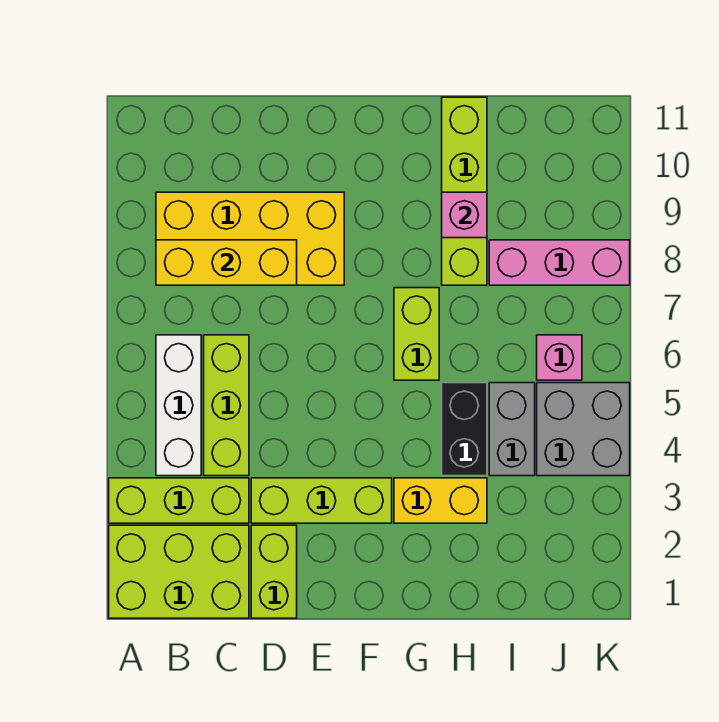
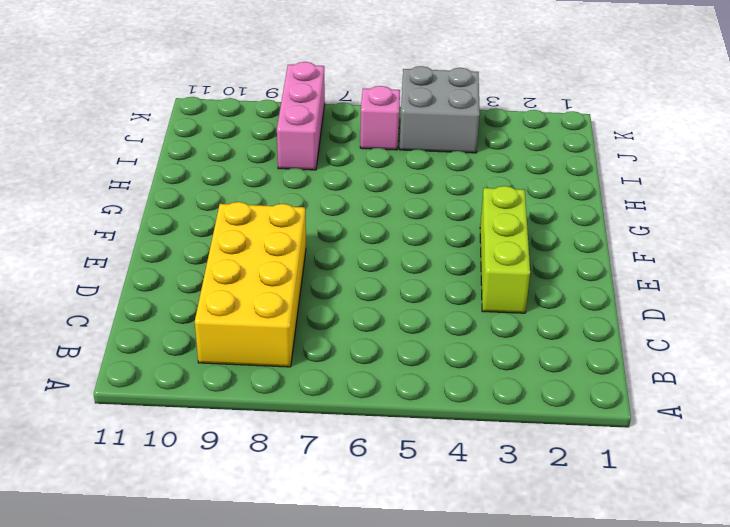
none -> lime brick A1:C2 level 1
none -> lime brick A3:C3 level 1
none -> white brick B4:B6 level 1

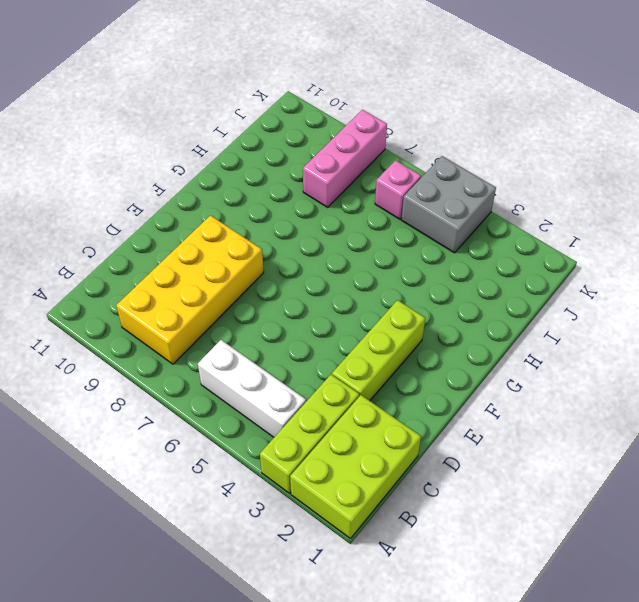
none -> lime brick C4:C6 level 1
none -> lime brick D1:D2 level 1
none -> yellow brick G3:H3 level 1

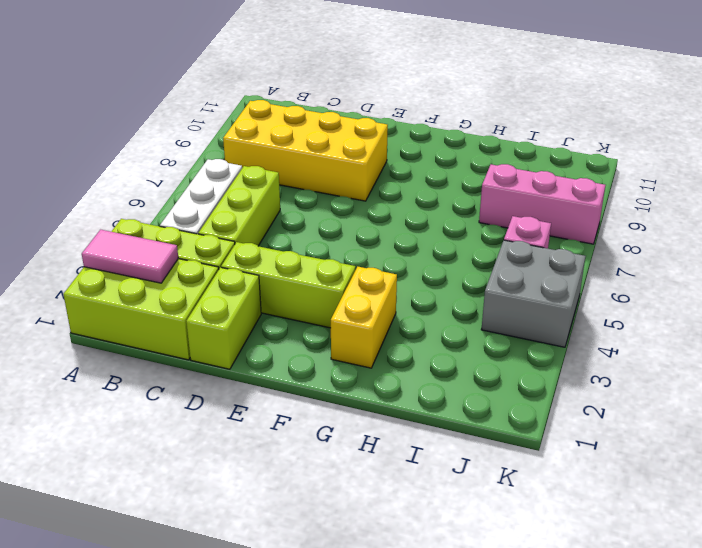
pink tile A2:B2 level 2 -> none
yellow brick G2:G3 level 1 -> yellow brick G3:H3 level 1
none -> lime brick G6:G7 level 1
none -> black brick H4:H5 level 1
none -> lime brick H8:H11 level 1

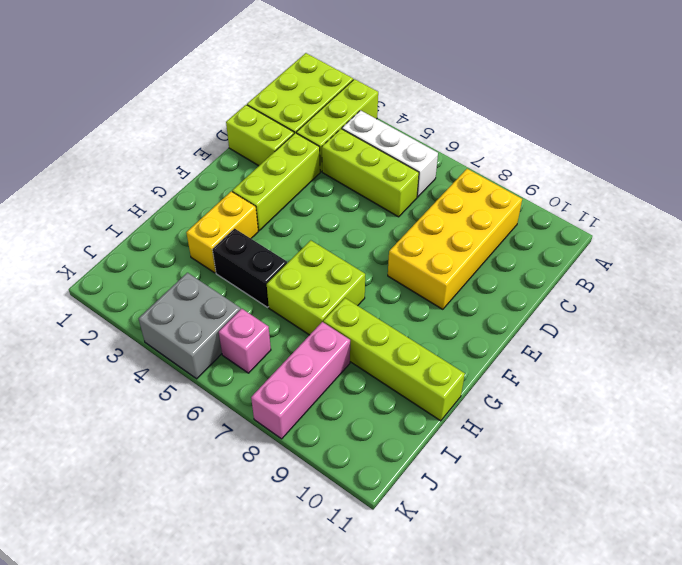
lime brick G6:H7 level 1 -> lime brick G6:G7 level 1
none -> grey brick I4:I5 level 1
none -> yellow brick B8:D8 level 2
none -> pink brick H9 level 2

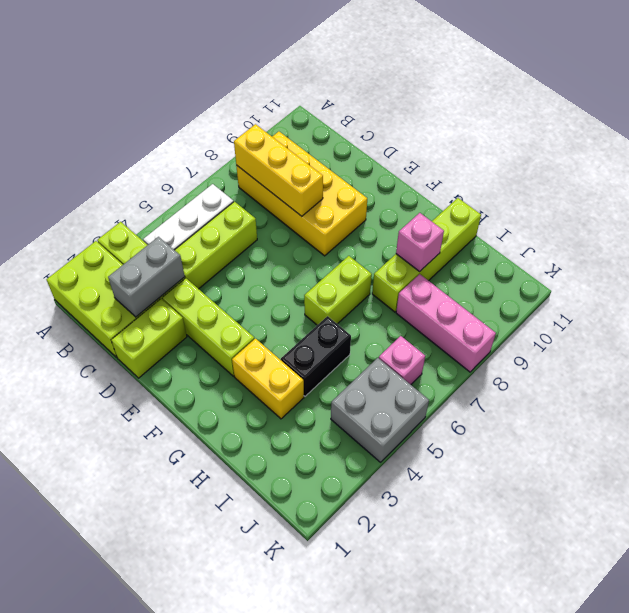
grey brick C2:C3 level 2 -> grey brick I4:I5 level 1

